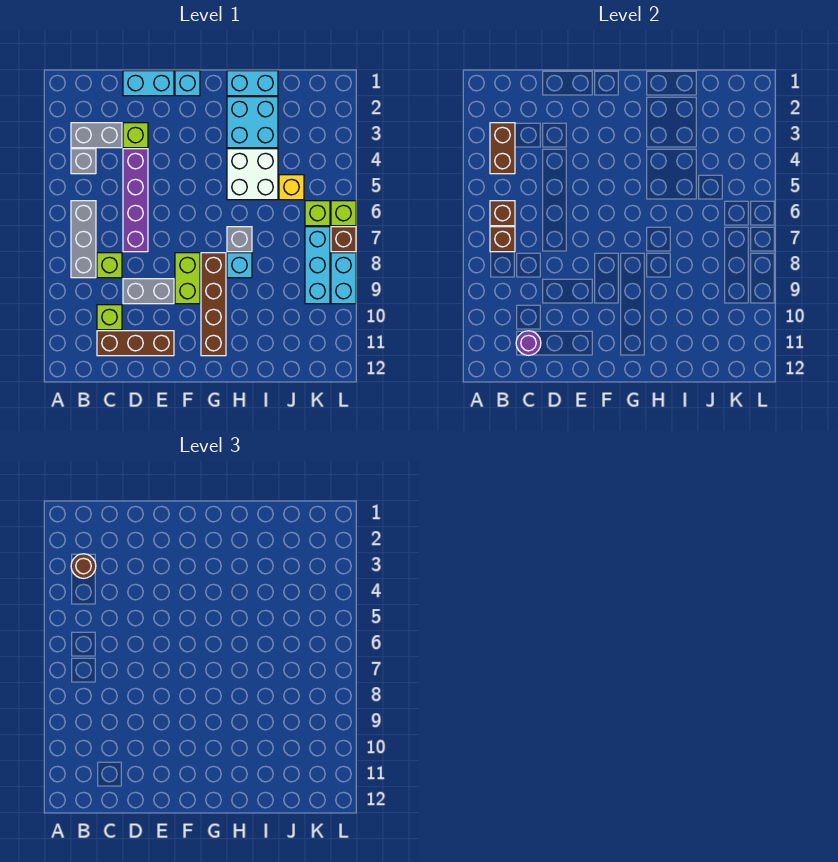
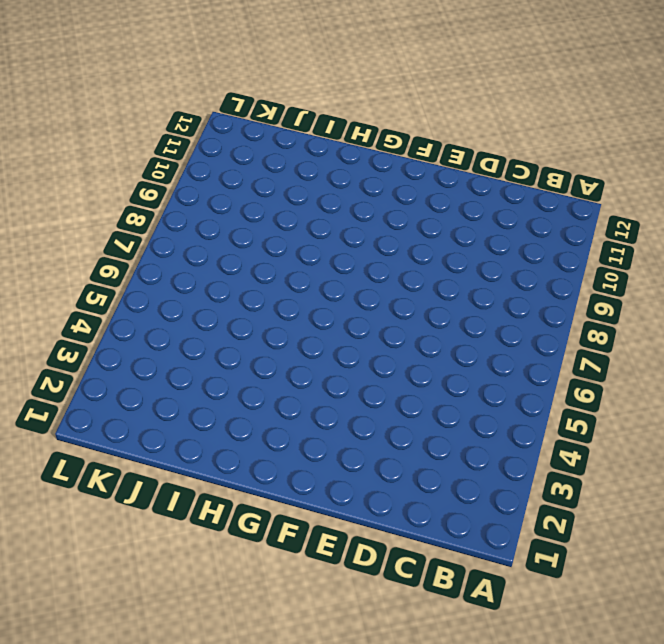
none -> grey brick B3:C3 level 1
none -> grey brick B4 level 1
none -> grey brick B6:B8 level 1

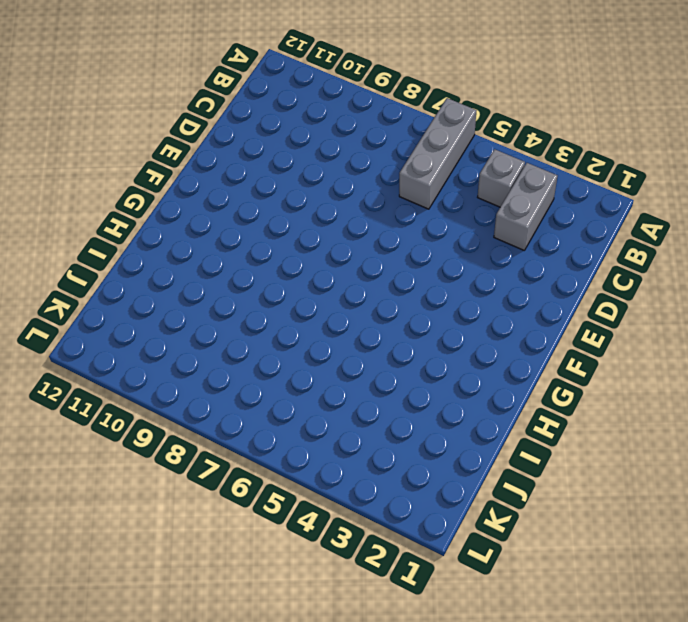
grey brick A6:C6 level 1 -> grey brick B6:B8 level 1
none -> lime brick C8 level 1
none -> lime brick C10 level 1
none -> brown brick C11:E11 level 1

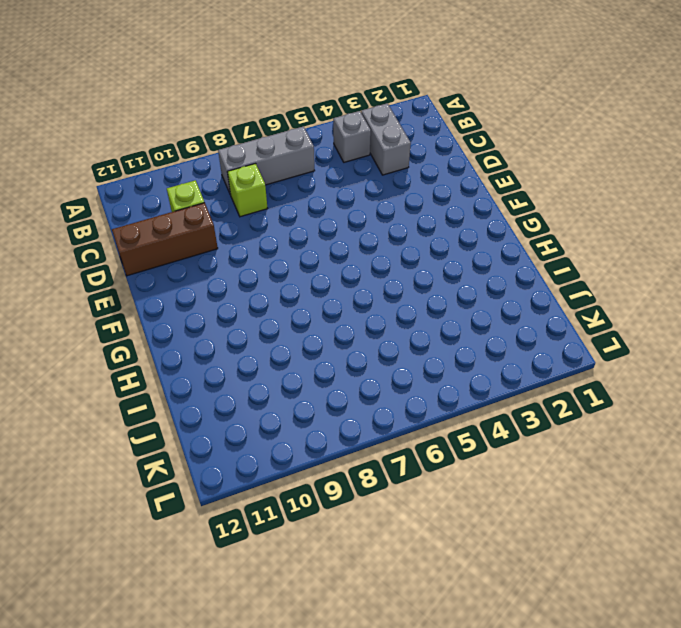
brown brick D10:D12 level 1 -> brown brick C11:E11 level 1
none -> cyan brick D1:E1 level 1
none -> lime brick D3 level 1
none -> purple brick D4:D7 level 1

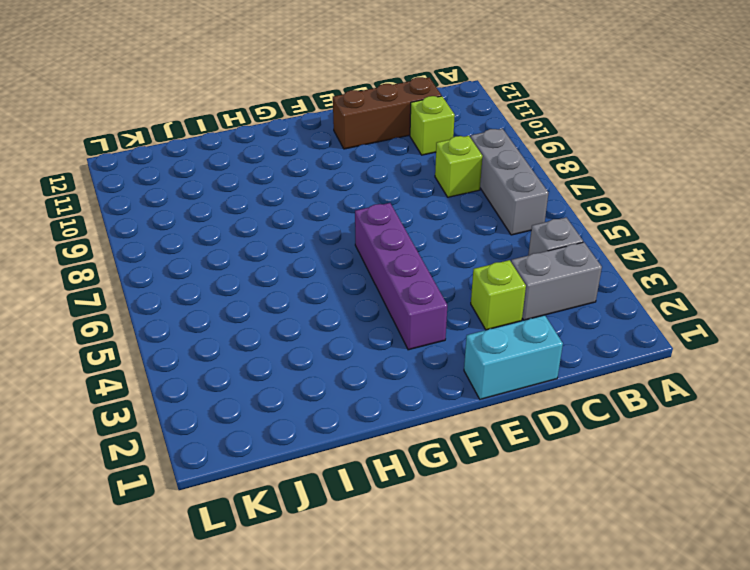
purple brick F3:F6 level 1 -> purple brick D4:D7 level 1
none -> grey brick D9:E9 level 1
none -> cyan brick F1 level 1
none -> lime brick F8:F9 level 1

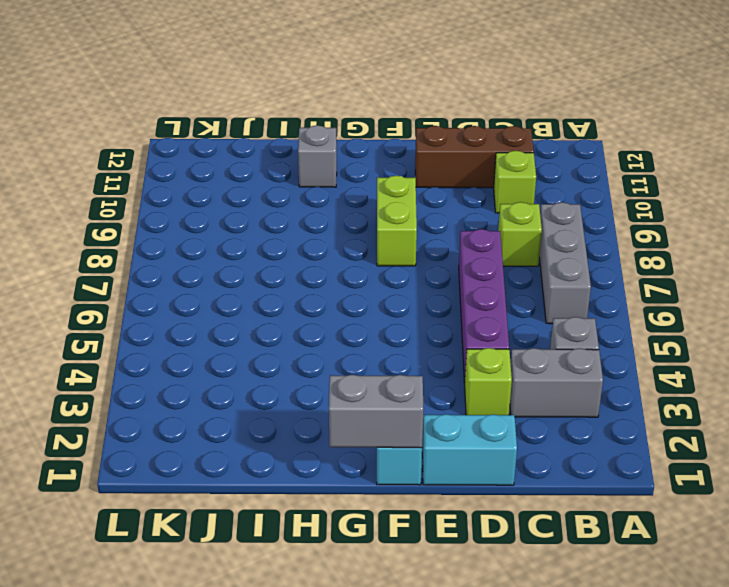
grey brick F1:G1 level 2 -> grey brick D9:E9 level 1
grey brick H11 level 1 -> grey brick H7 level 1
none -> brown brick G8:G11 level 1
none -> cyan brick H1:I1 level 1
none -> cyan brick H2:I3 level 1

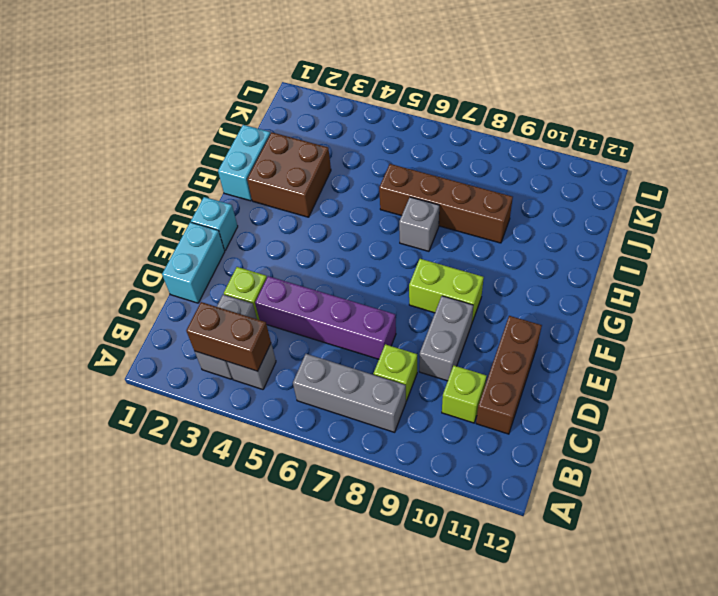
brown brick H2:I3 level 1 -> cyan brick H2:I3 level 1
brown brick I6:I9 level 1 -> brown brick G8:G11 level 1
none -> white brick H4:I5 level 1
none -> cyan brick H8 level 1
none -> yellow brick J5 level 1

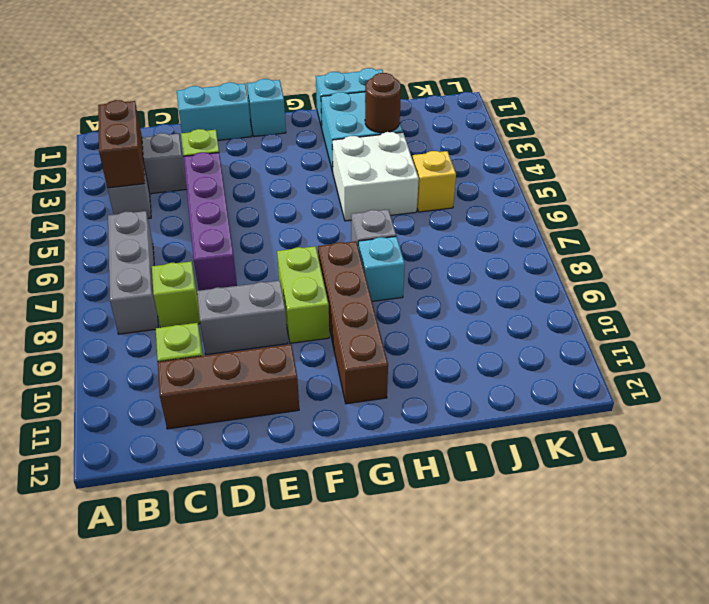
brown round brick I3 level 2 -> brown round brick B3 level 3
none -> lime brick K6 level 1
none -> cyan brick K7:K9 level 1
none -> lime brick L6 level 1

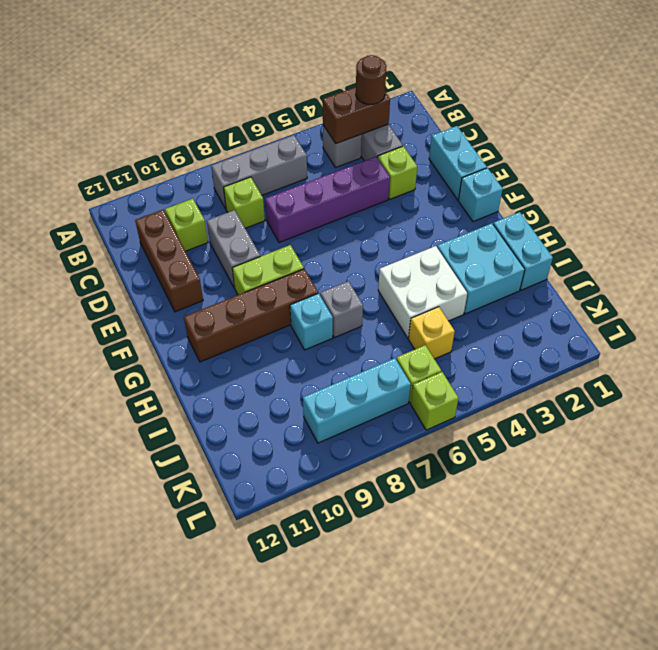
none -> brown brick L7 level 1
none -> cyan brick L8:L9 level 1
none -> brown brick B6 level 2

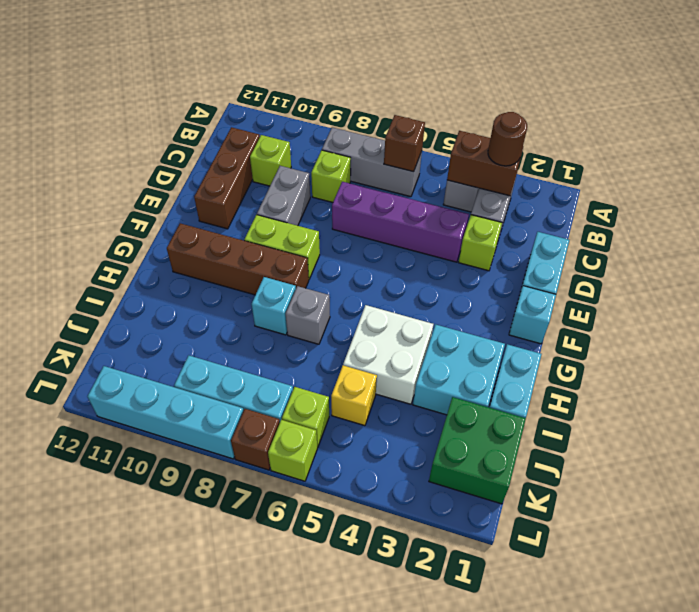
green brick J1:K2 level 1 -> none
cyan brick L8:L11 level 1 -> cyan brick L8:L9 level 1
none -> brown brick B7 level 2
none -> purple round brick C11 level 2

